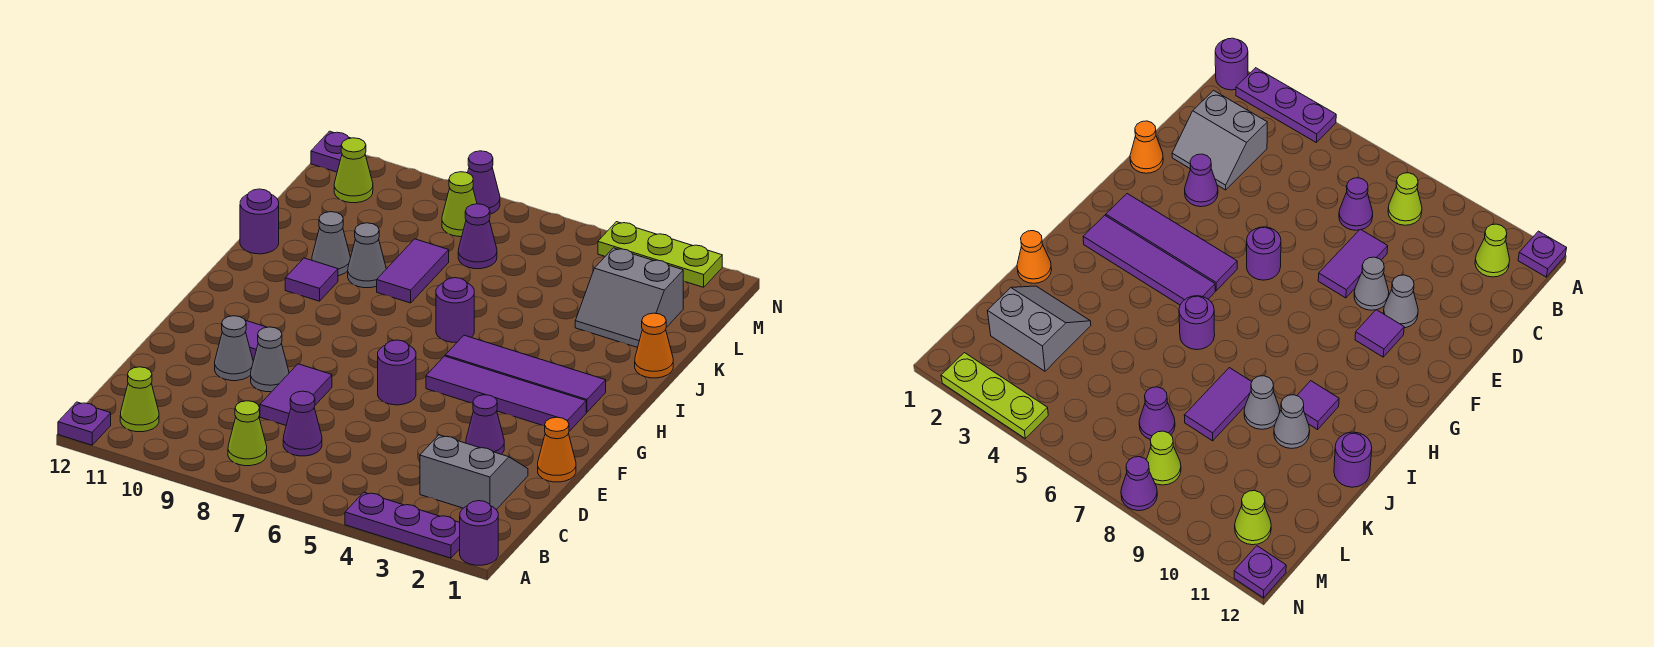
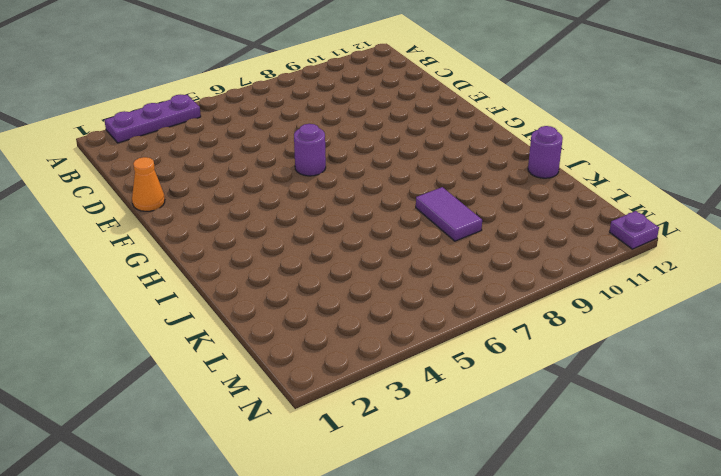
none -> purple round brick A1 level 1
none -> purple plate A12 level 1
none -> lime cone B8 level 1
none -> lime cone B11 level 1

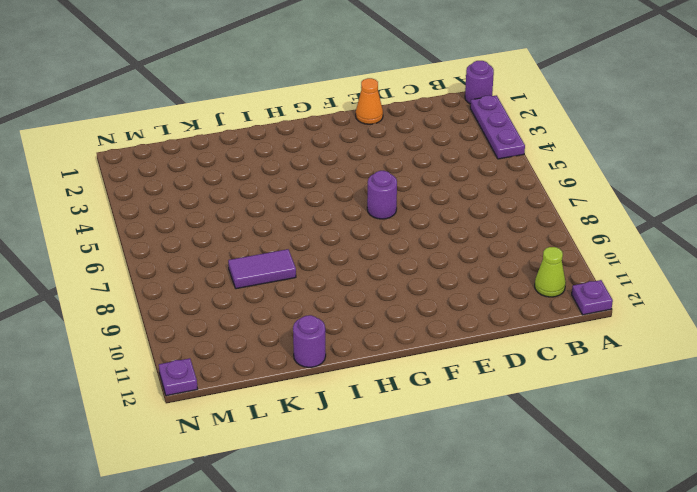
none -> lime cone B8 level 1
none -> grey slope C2:D3 level 1 top C
none -> purple cone C7 level 1
none -> purple tile D8:E8 level 1

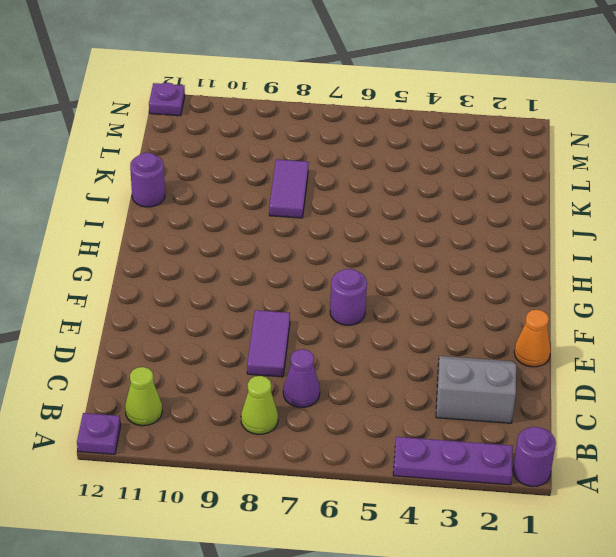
none -> purple cone E3 level 1
none -> grey cone E9 level 1
none -> grey cone E10 level 1
none -> purple tile F10 level 1

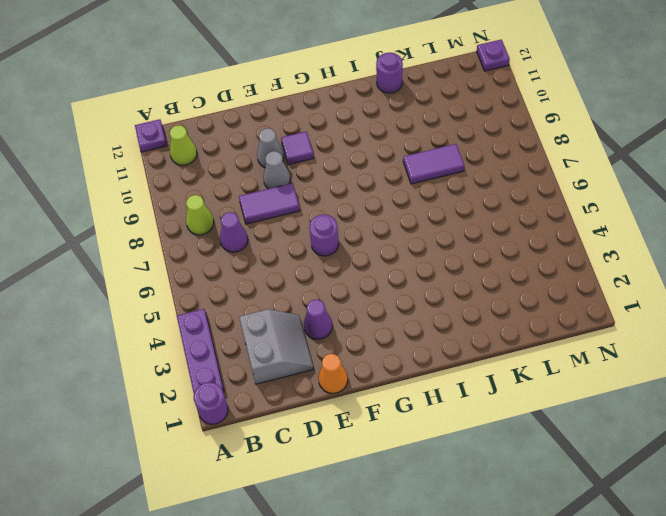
none -> purple tile G2:G5 level 1
none -> purple tile H2:H5 level 1
none -> purple round brick I6 level 1
none -> purple tile I10 level 1

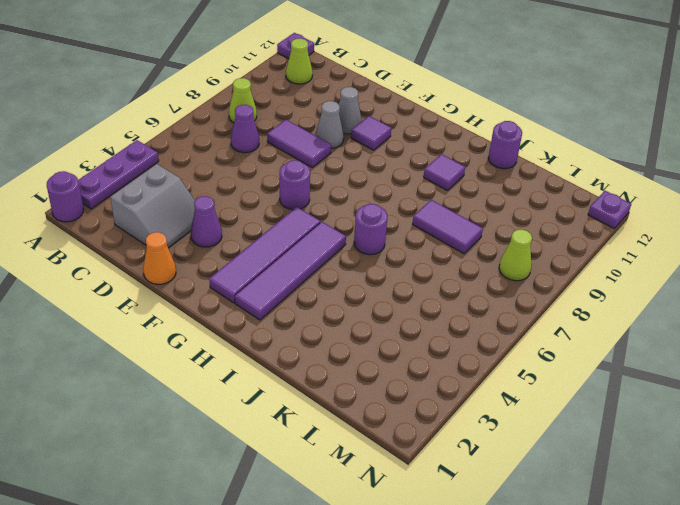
none -> orange cone J1 level 1
none -> grey cone J9 level 1
none -> grey cone J10 level 1
none -> grey slope K2:L3 level 1 top L

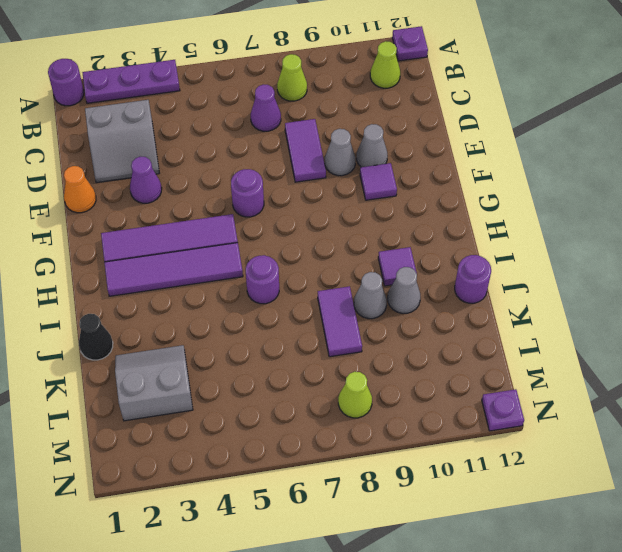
black cone J1 level 1 -> orange cone J1 level 1
none -> purple cone L7 level 1
none -> lime cone M11 level 1
none -> lime plate N2:N4 level 1
none -> purple cone N8 level 1

